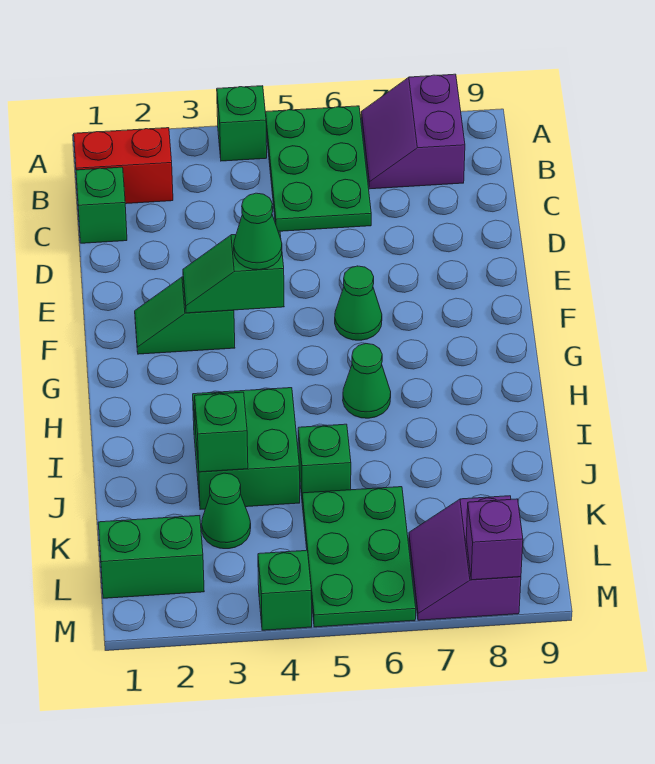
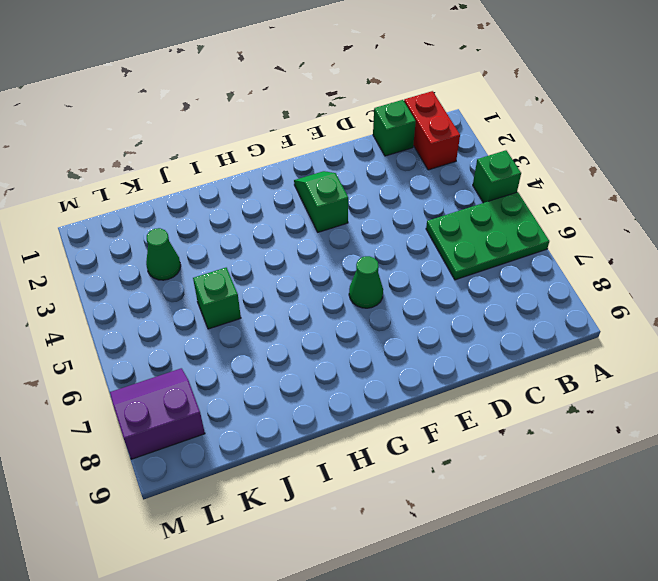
none -> purple slope A7:B8 level 1 top 8
none -> green cone H6 level 1
none -> green brick I3:J4 level 1

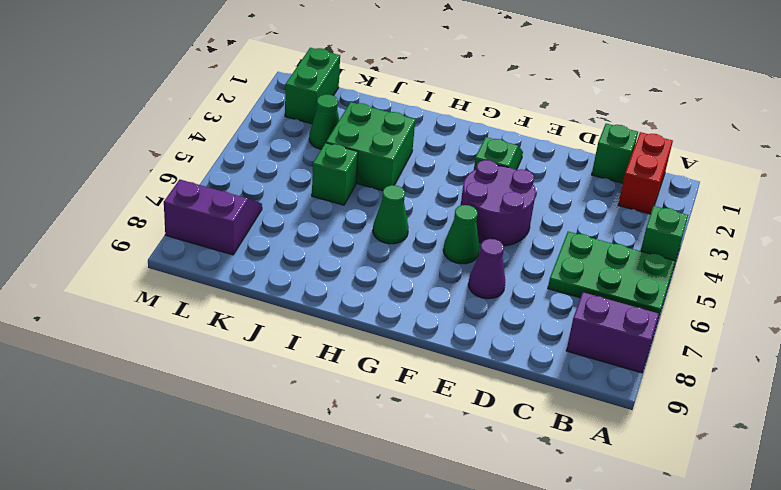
purple round brick E4:F5 level 1 -> none
purple cone E7 level 1 -> none
none -> green plate K5:M6 level 1
none -> green brick M4 level 1
none -> green slope F3:F4 level 2 top 4

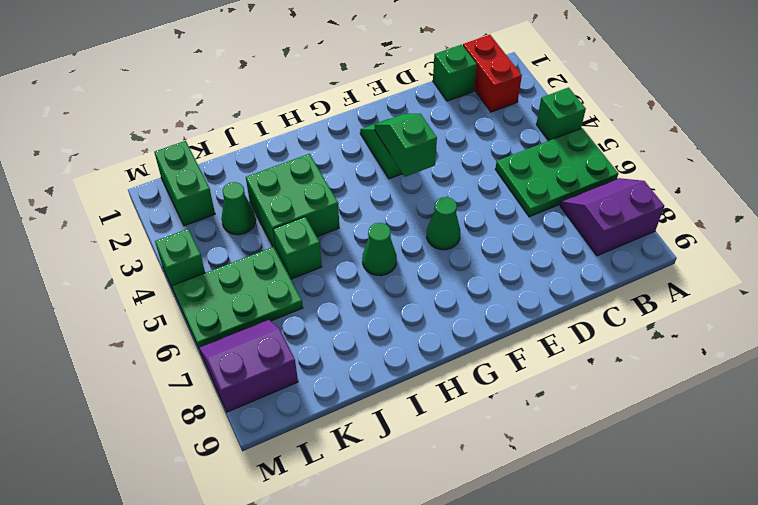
none -> green brick J3 level 2
none -> purple brick M8 level 2
none -> green cone F4 level 3

